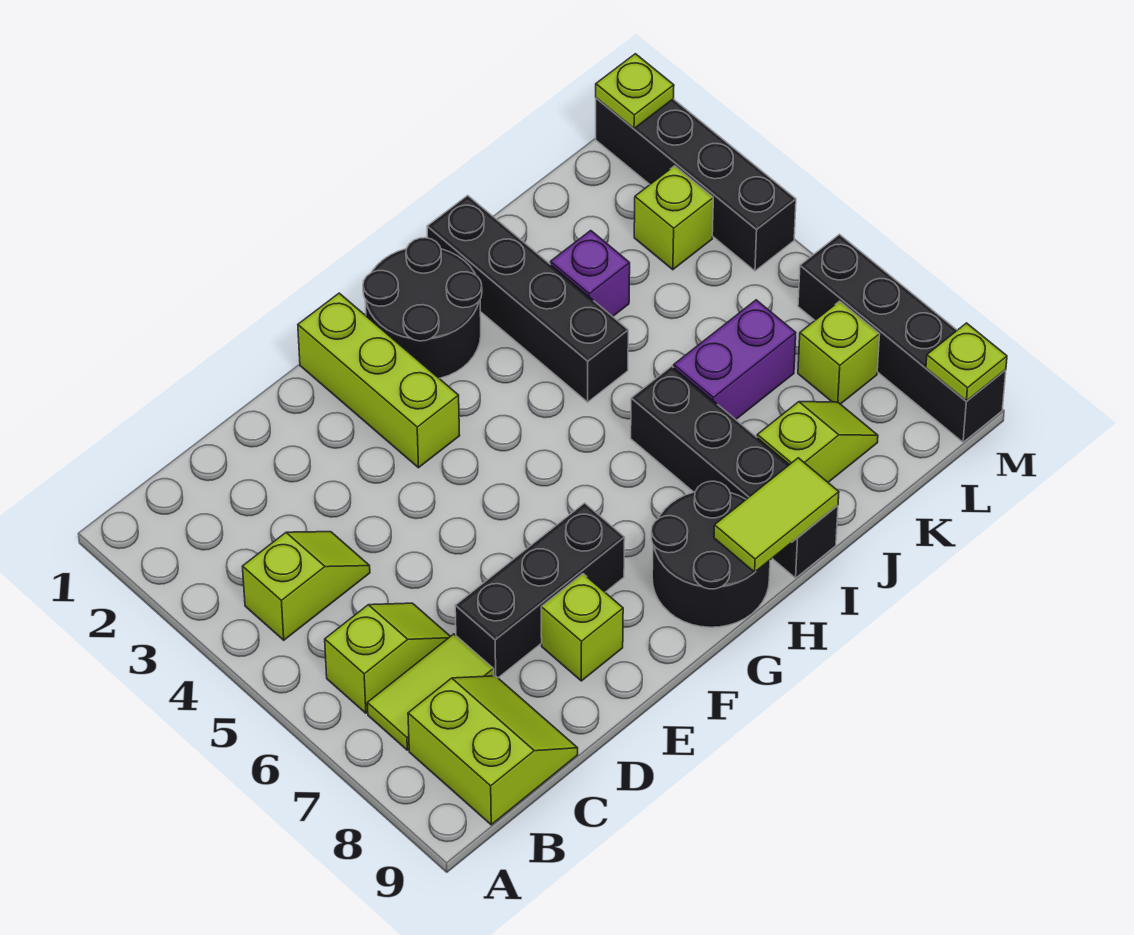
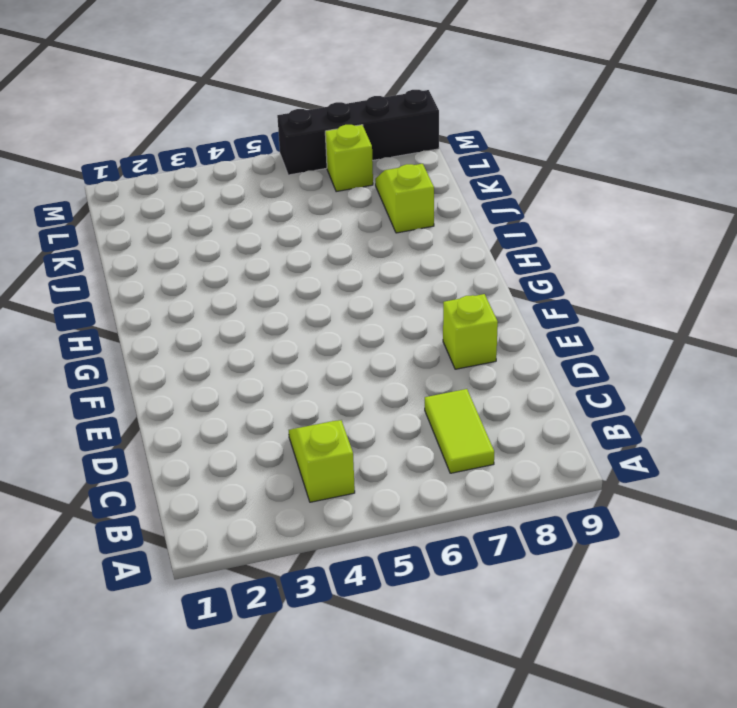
none -> lime slope B6:C6 level 1 top B
none -> lime slope B8:C9 level 1 top B
none -> black brick D7:F7 level 1

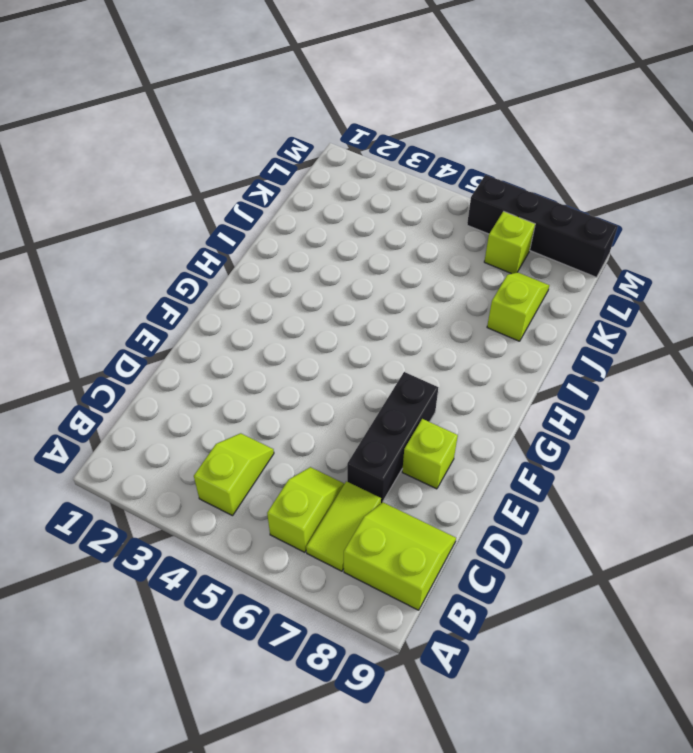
none -> lime brick F1:F3 level 1
none -> black round brick G1:H2 level 1
none -> black round brick G8:H9 level 1

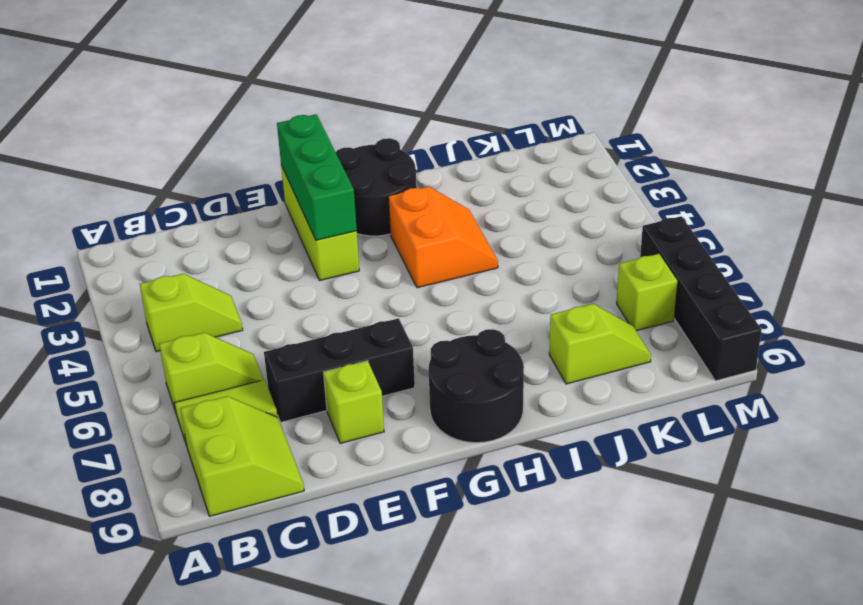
green brick F1:F3 level 2 -> none
orange slope H3:I4 level 1 top H -> black brick I1:I4 level 1
none -> black brick I6:I9 level 1
none -> purple brick J3 level 1
none -> purple brick J6:K6 level 1

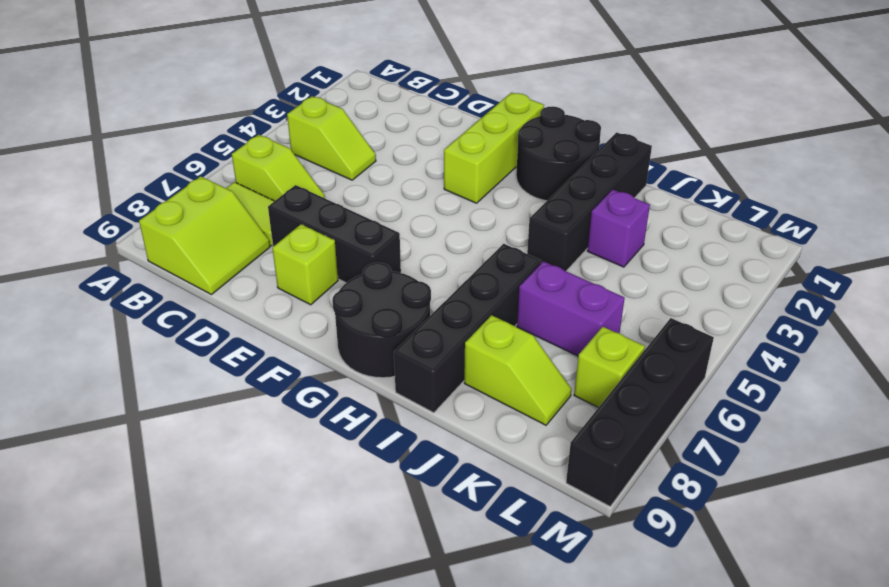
none -> lime brick L3 level 1
none -> black brick M1:M4 level 1
none -> lime tile H9:I9 level 2

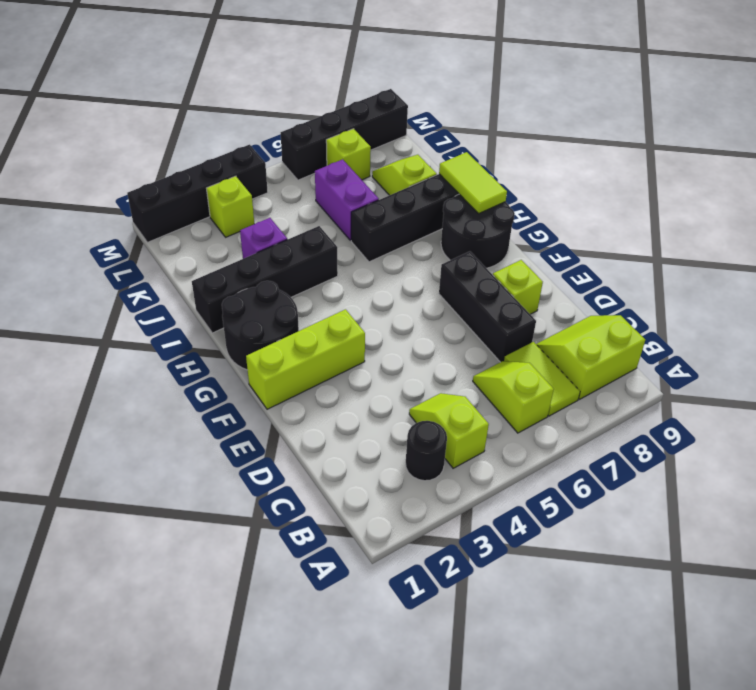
black round brick B3 level 1 -> none
none -> lime plate M1 level 2
none -> lime plate M9 level 2

